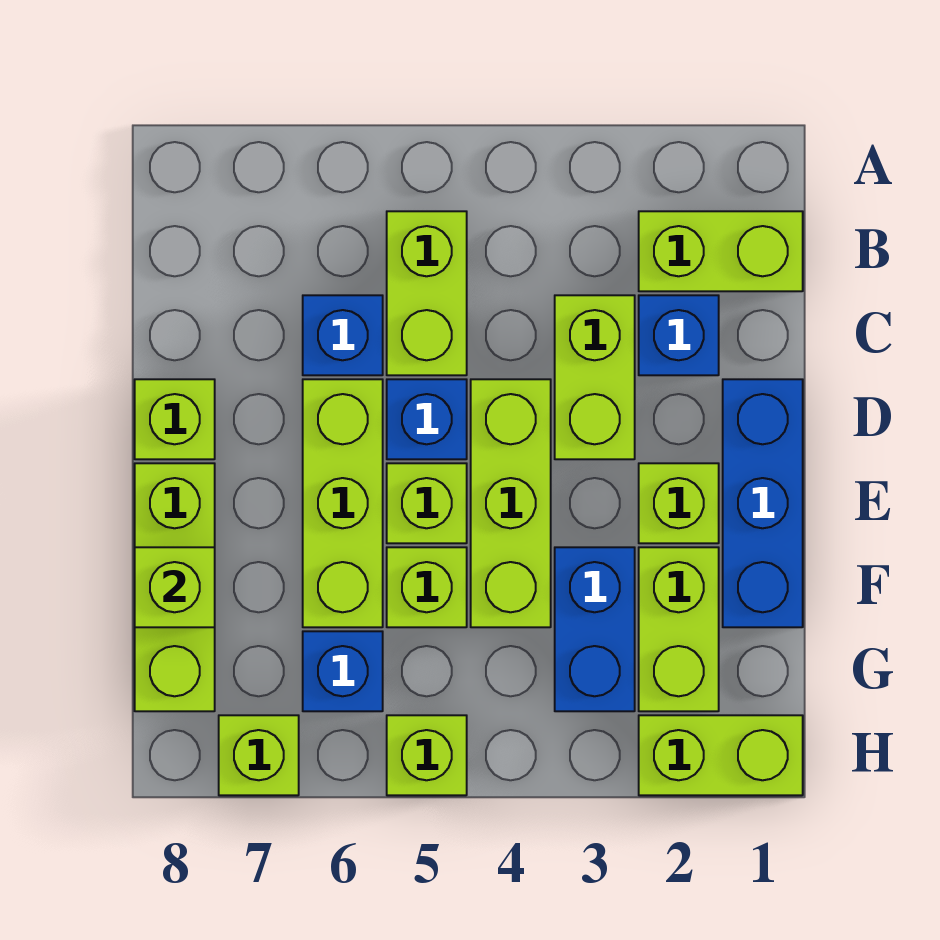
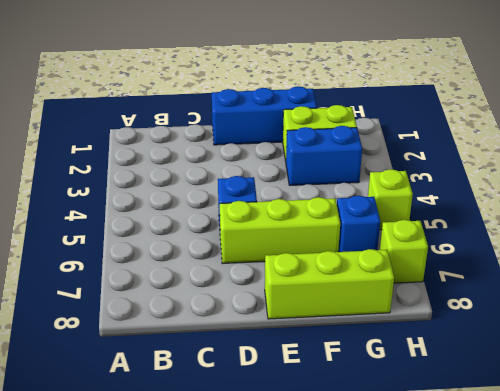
none -> lime brick B1:B2 level 1
none -> lime brick B5:C5 level 1
none -> blue brick C2 level 1

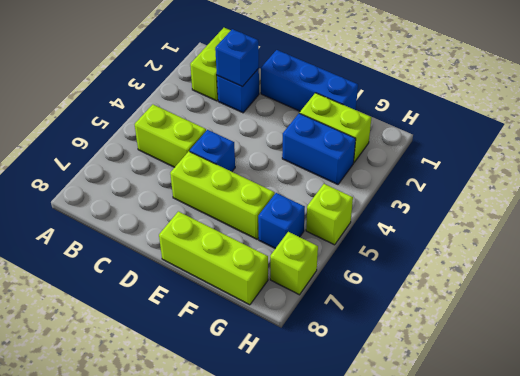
blue brick C2 level 2 -> blue brick C6 level 1
none -> lime brick C3:D3 level 1
none -> lime brick D4:F4 level 1
none -> lime brick D8 level 1

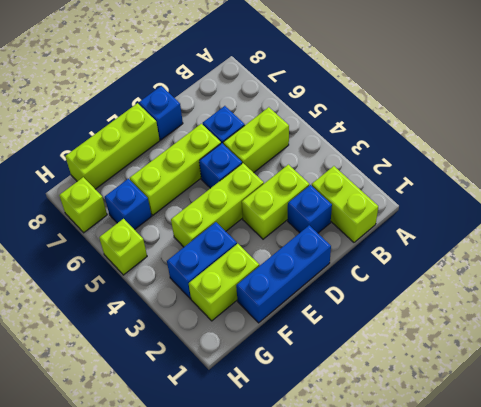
blue brick D8 level 1 -> lime brick D8 level 1
none -> lime brick E2 level 1
none -> lime brick E5 level 1
none -> lime brick F5 level 1

